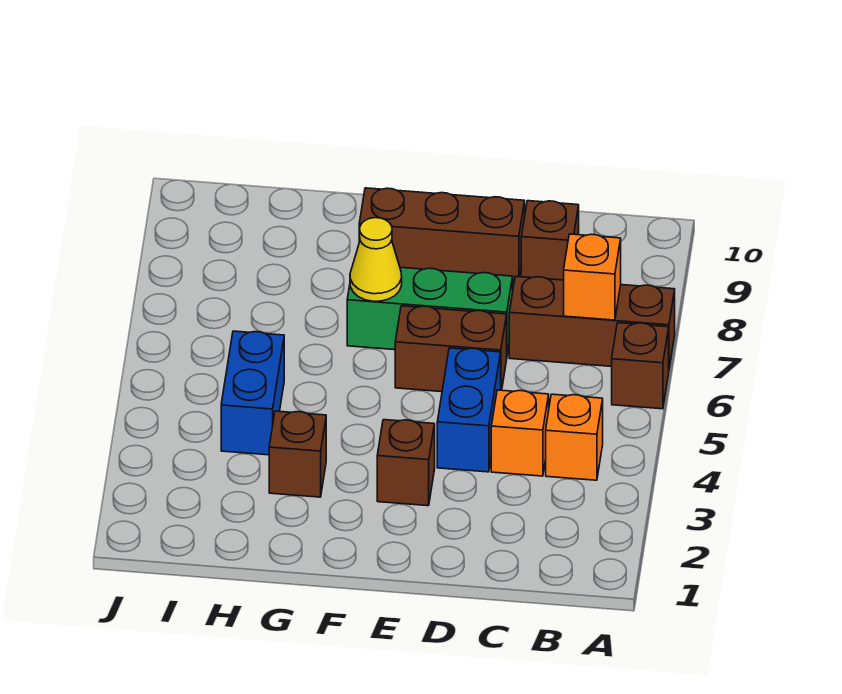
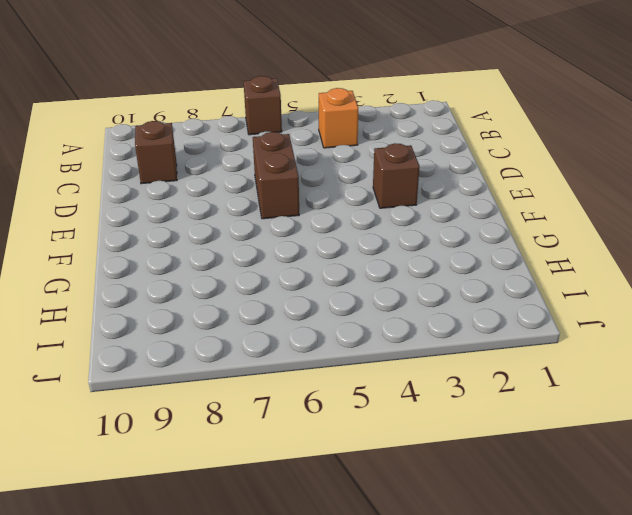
none -> brown brick A7:C7 level 1
none -> orange brick C4 level 1
none -> blue brick D4:D5 level 1

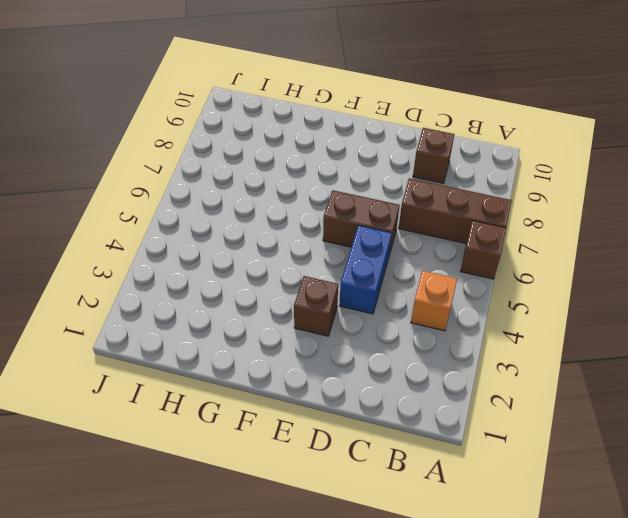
none -> orange brick C4 level 1
none -> green brick D7:F7 level 1
none -> brown brick D9:F9 level 1

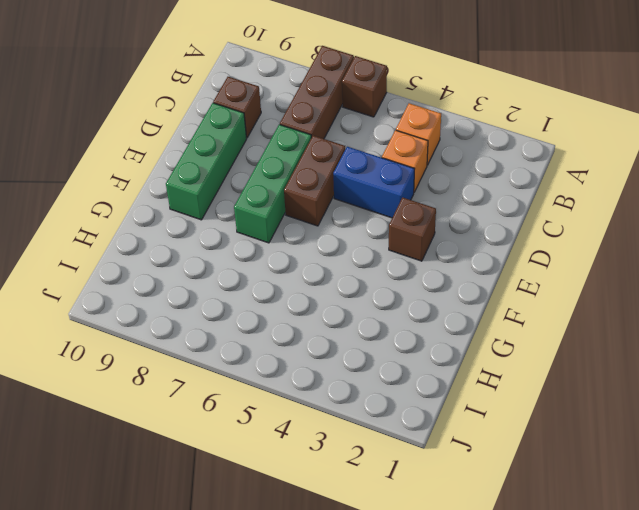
green brick D9:F9 level 1 -> brown brick D9:F9 level 1
none -> brown brick G3 level 1
none -> blue brick H4:H5 level 1
none -> orange brick B7 level 2

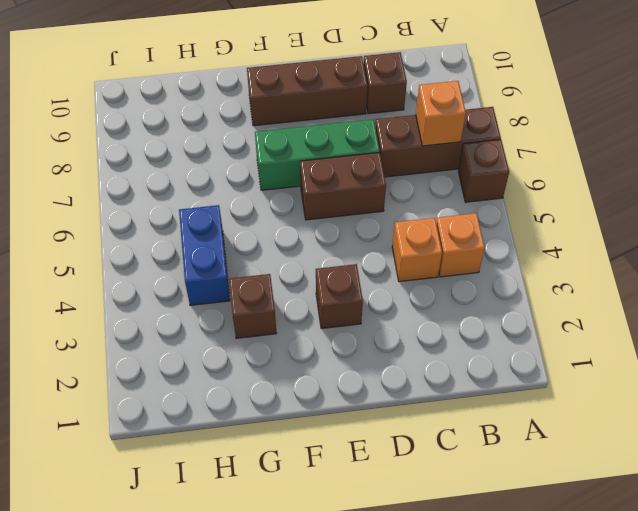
none -> blue brick D4:D5 level 1
none -> yellow cone F7 level 2

